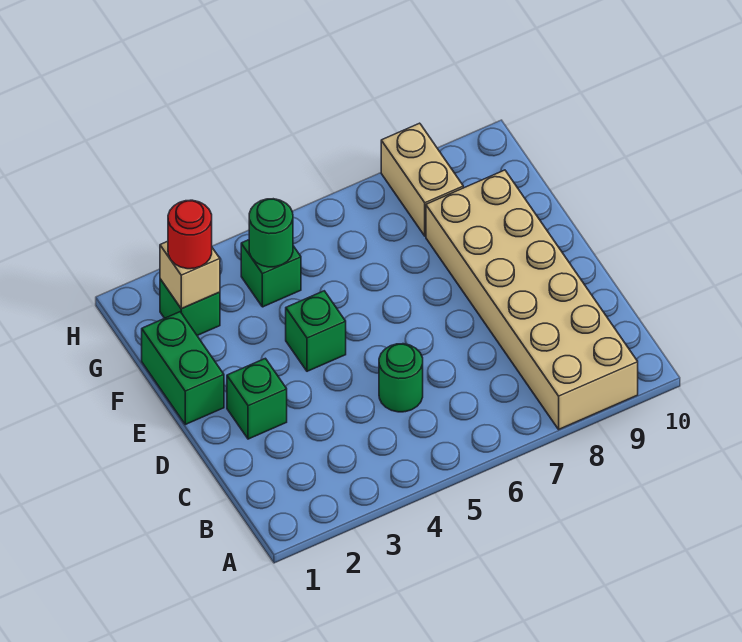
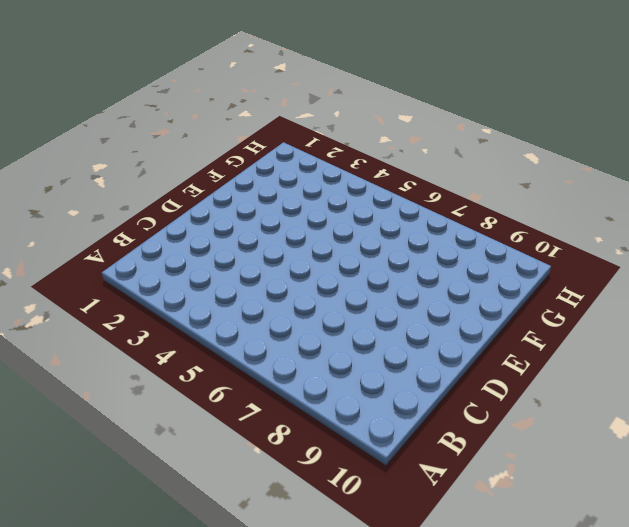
none -> tan brick A8:F9 level 1
none -> green round brick C5 level 1

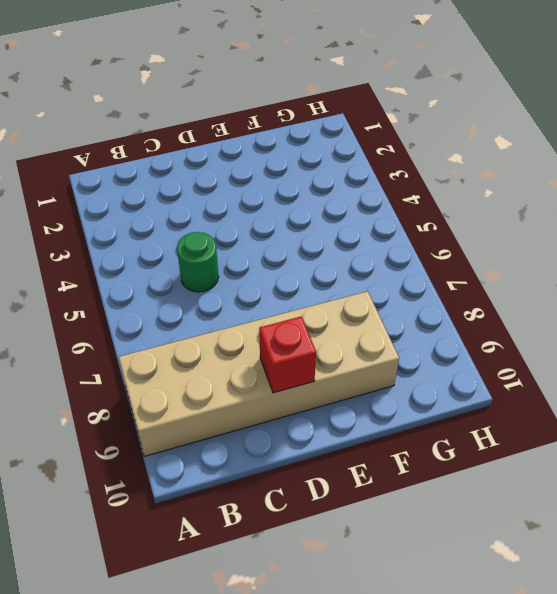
red brick D9 level 2 -> none
none -> green brick D2 level 1
none -> green brick E1:F1 level 1

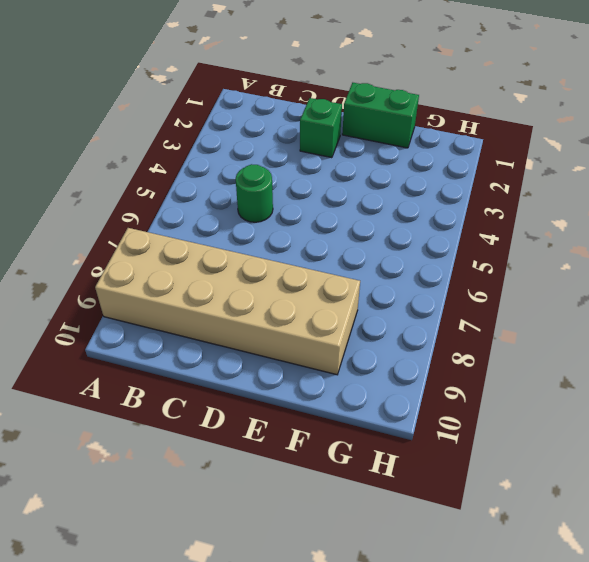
none -> green brick E4 level 1
none -> green brick G2 level 1

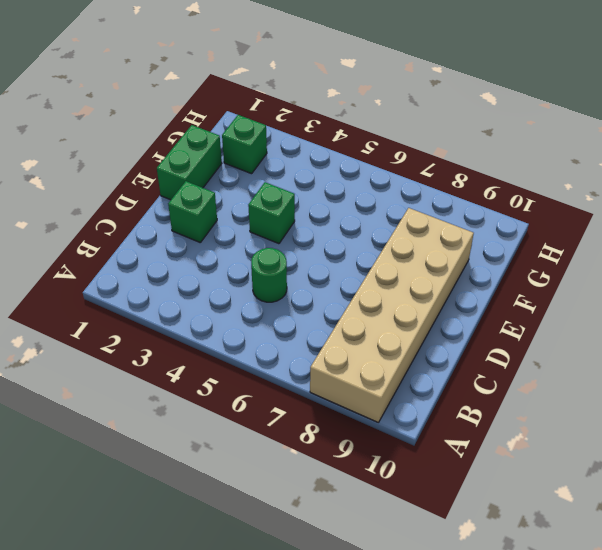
none -> green brick G4 level 1
none -> tan brick G8:H8 level 1

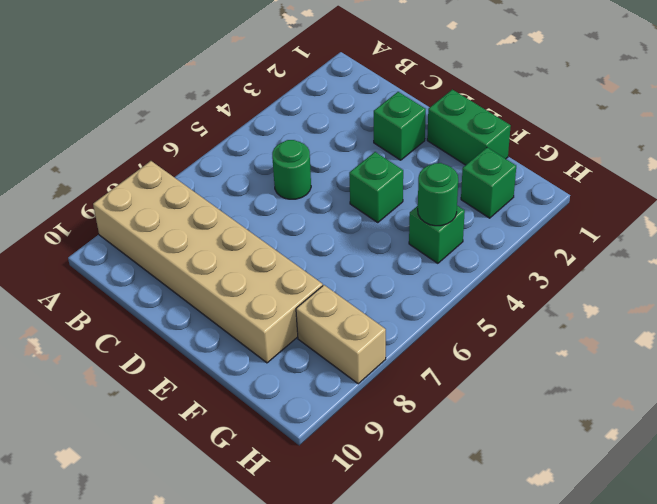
none -> tan brick G2 level 2
none -> red round brick G2 level 3

